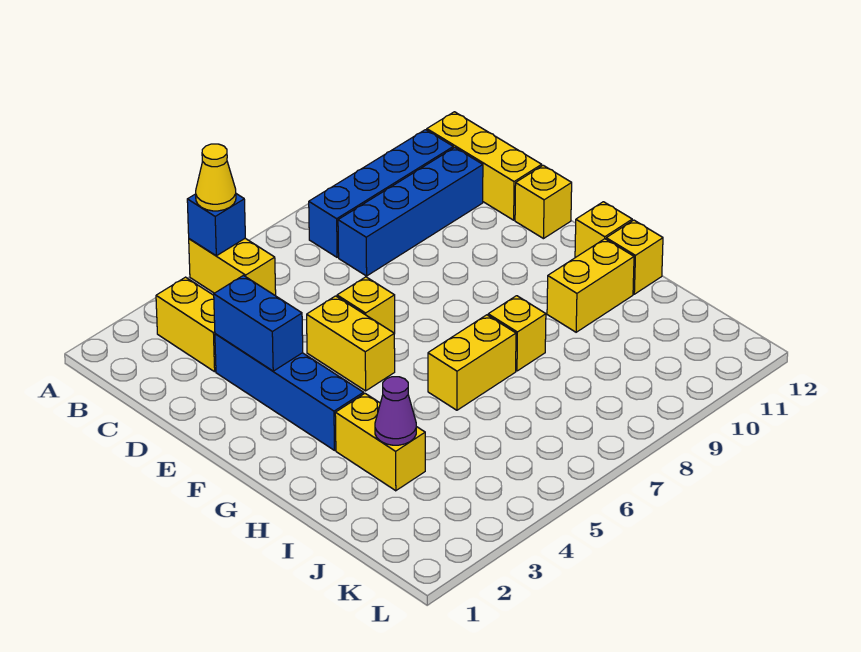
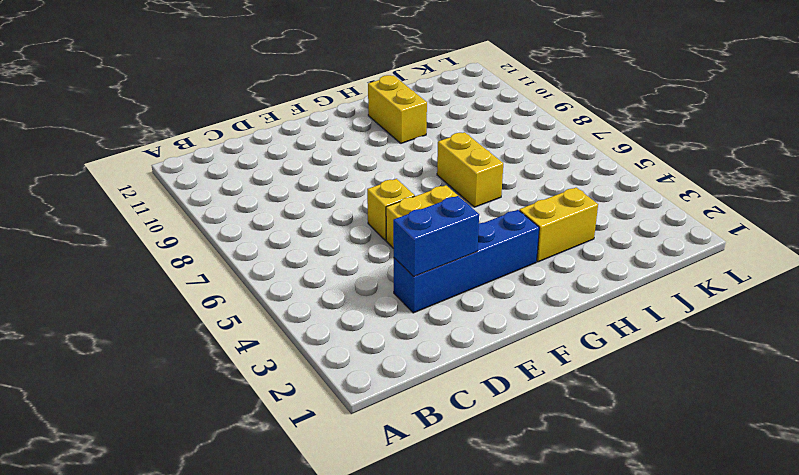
none -> yellow brick A5:B5 level 1
none -> yellow brick B3:C3 level 1
none -> blue brick B8:B11 level 1

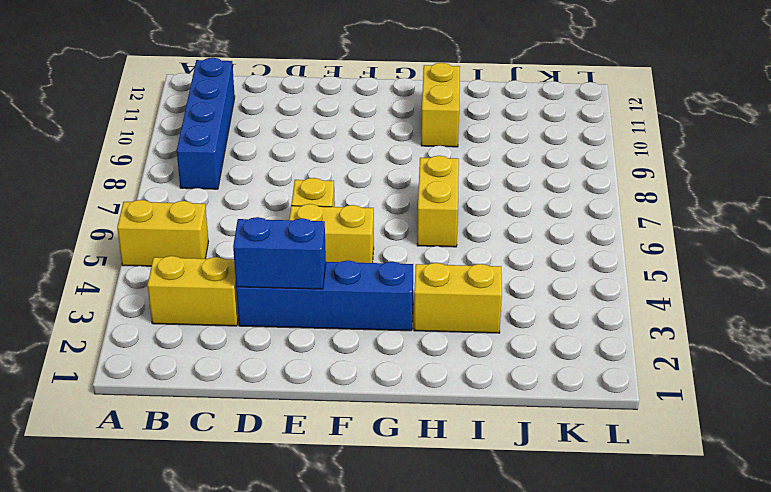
none -> yellow brick B12:D12 level 1
none -> blue brick C8:C11 level 1
none -> yellow brick E12 level 1

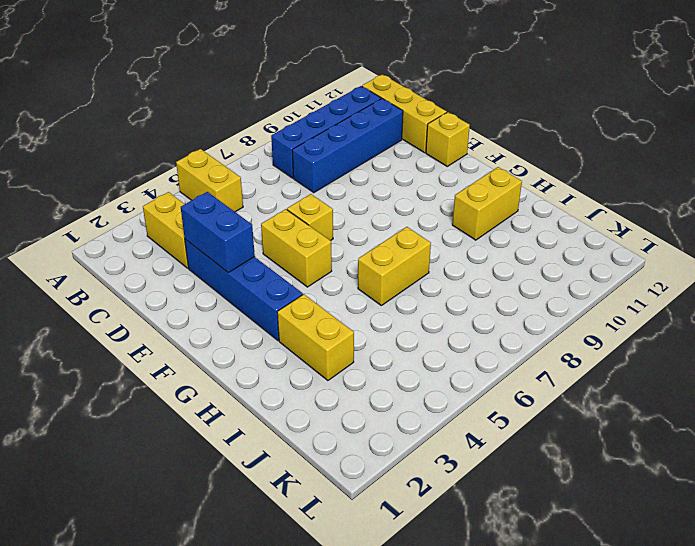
none -> yellow brick G12 level 1
none -> yellow brick H8 level 1
none -> yellow brick H12 level 1

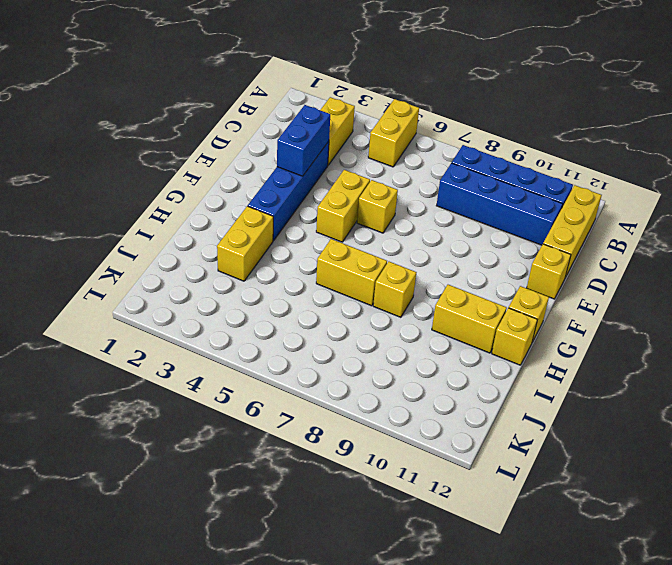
none -> blue brick A5 level 2
none -> purple cone I3 level 2
none -> yellow cone A5 level 3

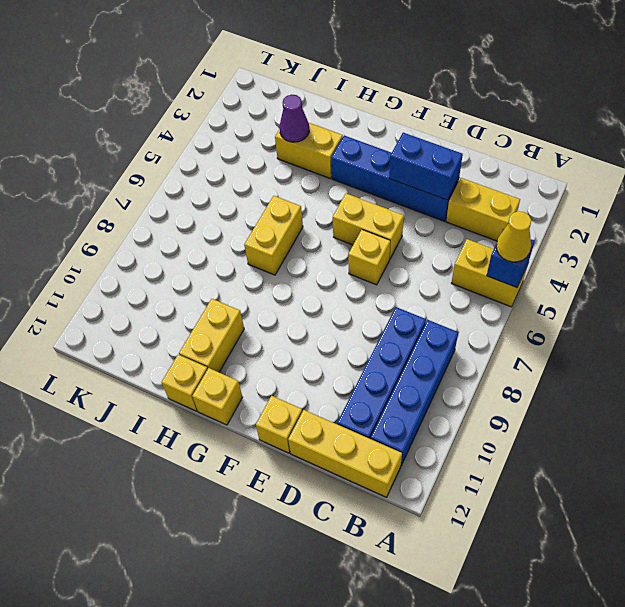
none -> yellow brick H8 level 1

